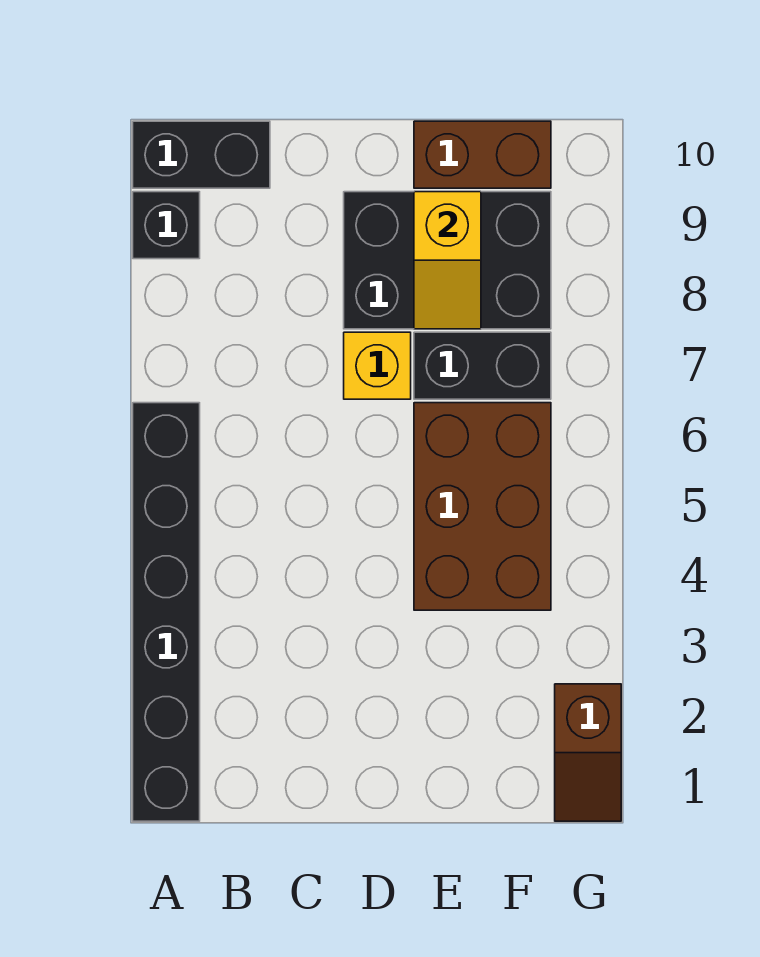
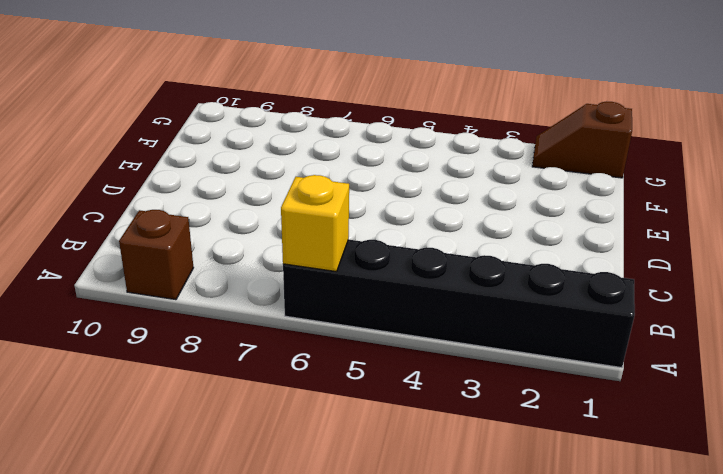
yellow brick A6 level 2 -> yellow brick D7 level 1
brown brick A9 level 1 -> black brick A9 level 1
brown slope G1:G2 level 1 top 1 -> brown slope G1:G2 level 1 top 2
none -> black brick A10:B10 level 1
none -> black brick D8:F9 level 1

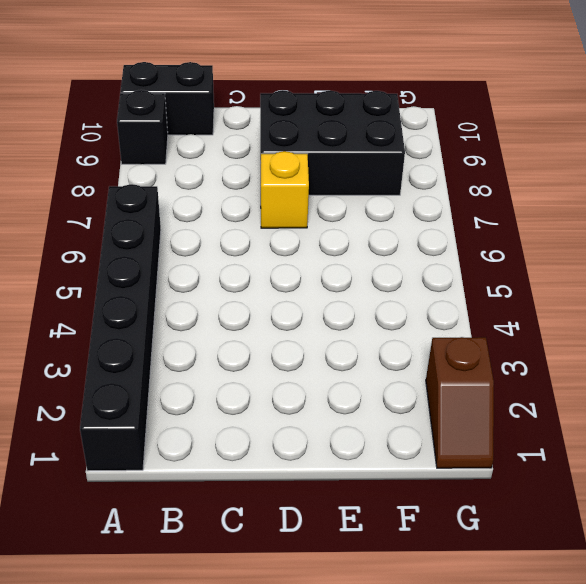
none -> brown brick E4:F6 level 1
none -> black brick E7:F7 level 1

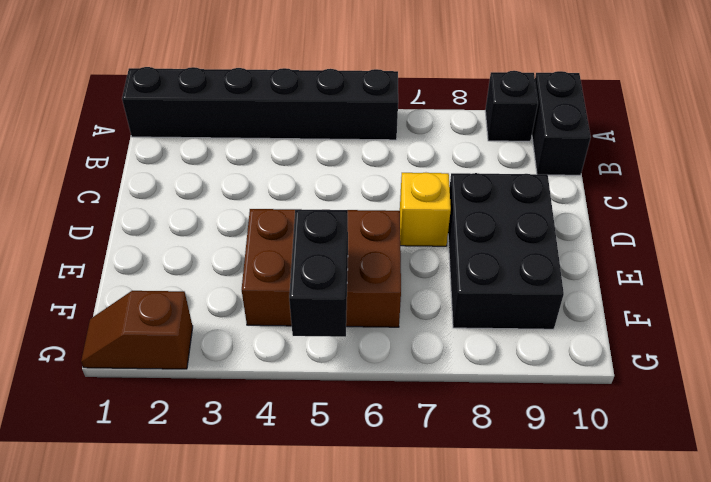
black brick F5:G5 level 2 -> black brick E7:F7 level 1
none -> brown brick E10:F10 level 1
none -> yellow slope E8:E9 level 2 top 9

